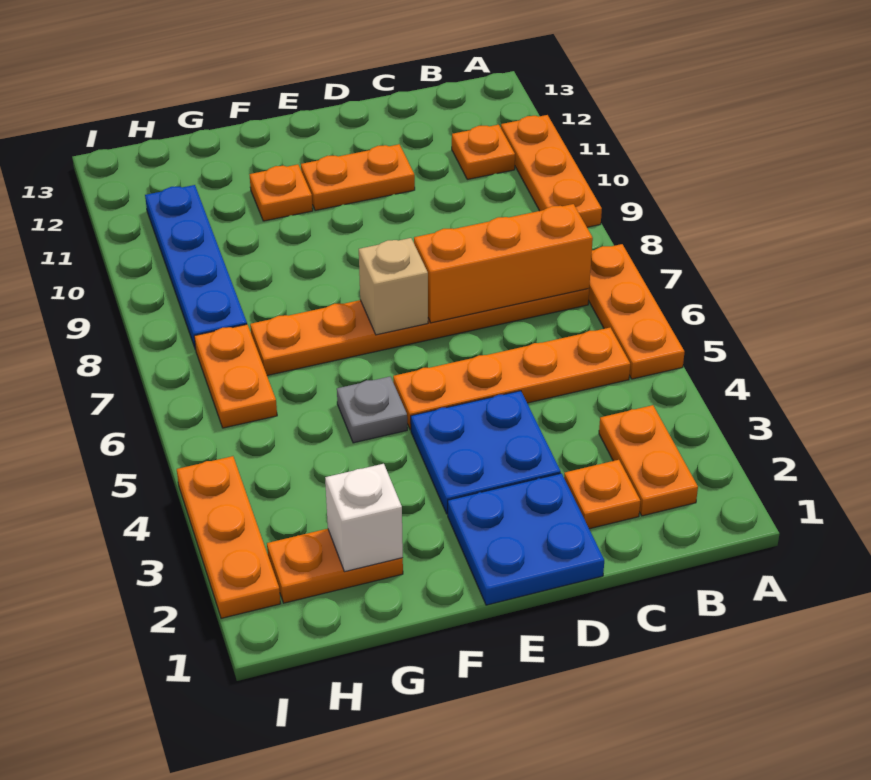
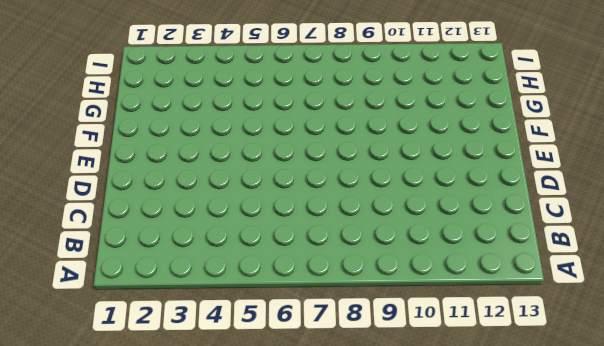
none -> orange plate A5:A7 level 1
none -> orange plate A9:A11 level 1
none -> orange plate B2:B3 level 1

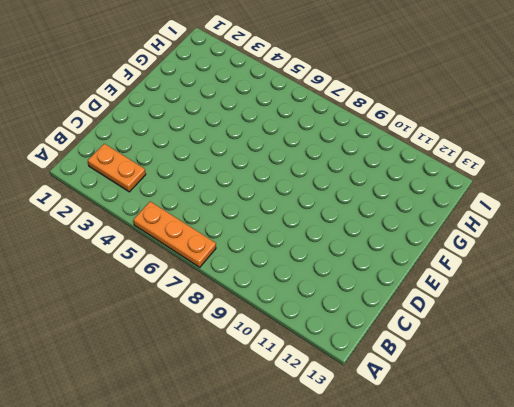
none -> orange plate A9:A11 level 1
none -> orange plate B5:E5 level 1
none -> orange plate B7:G7 level 1

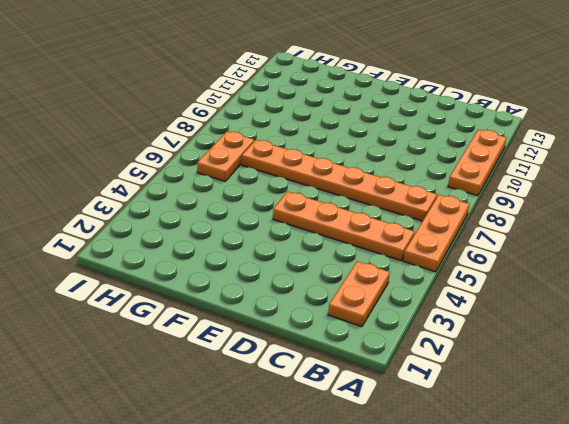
none -> orange plate B11 level 1
none -> orange plate C2 level 1
none -> blue plate D1:E2 level 1

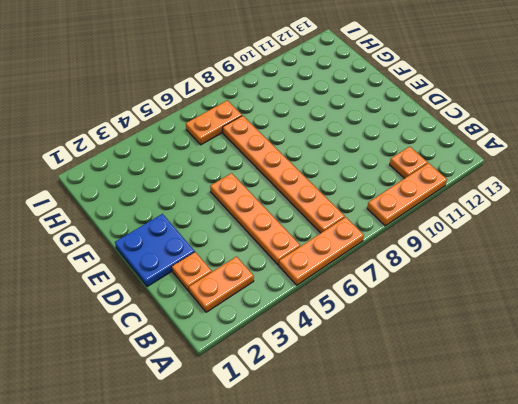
none -> blue plate D3:E4 level 1
none -> orange plate D11:E11 level 1
none -> grey plate F5 level 1

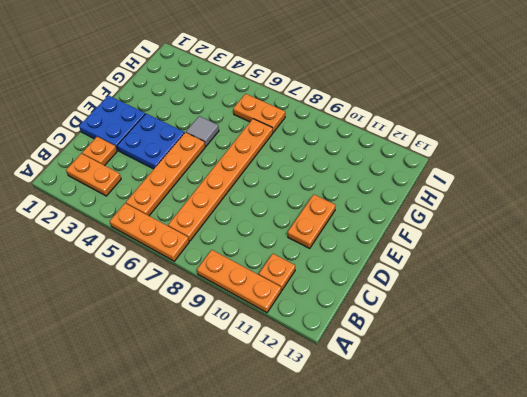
grey tile F5 level 1 -> grey plate F5 level 1
none -> orange plate F11 level 1
none -> orange plate G2:H2 level 1
none -> blue plate H8:H11 level 1

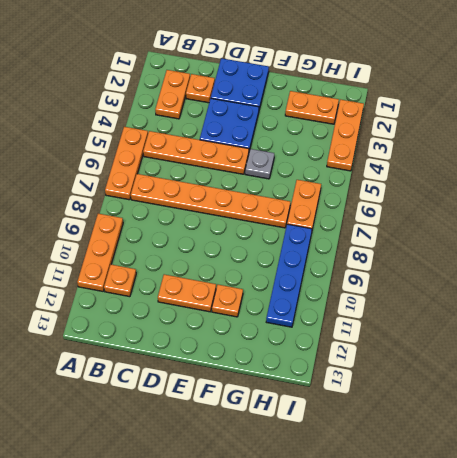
none -> orange brick B7:D7 level 2
none -> tan brick E7 level 2
none -> white brick G2 level 2

